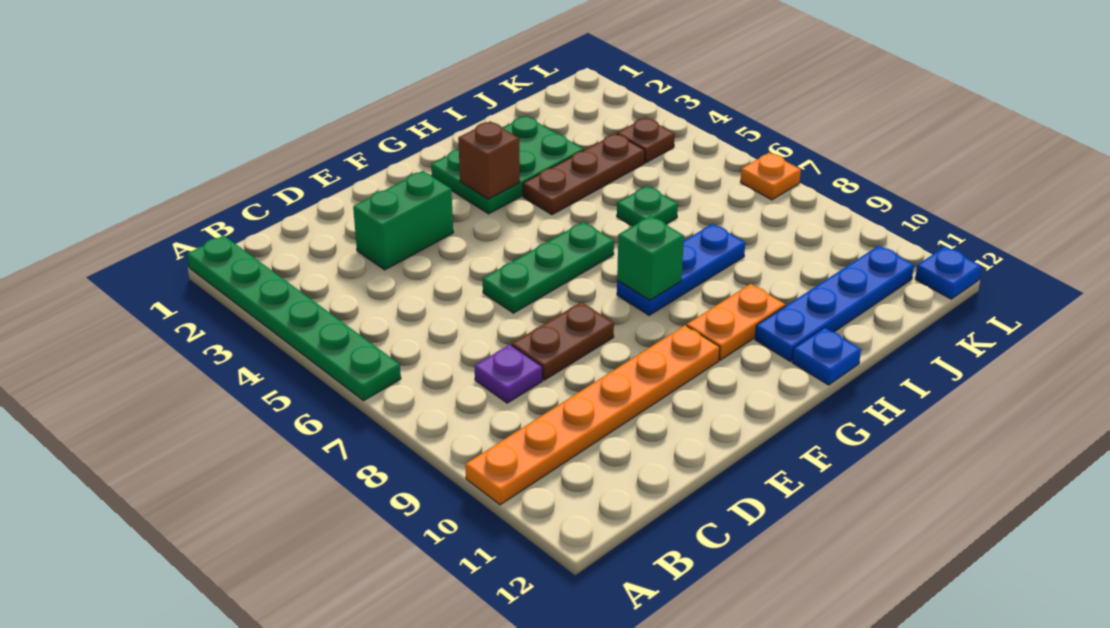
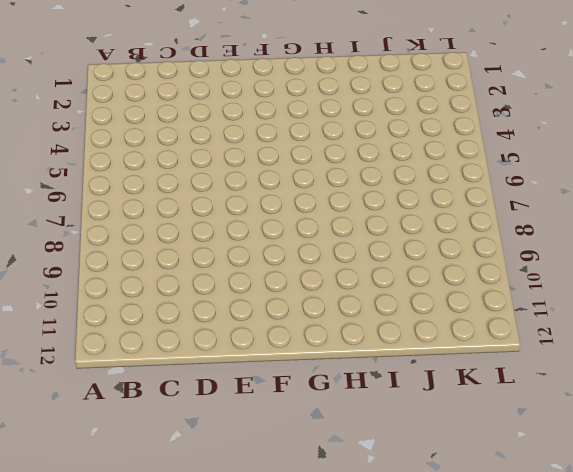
none -> green plate A1:A6 level 1
none -> orange plate A10:F10 level 1
none -> purple plate C8 level 1

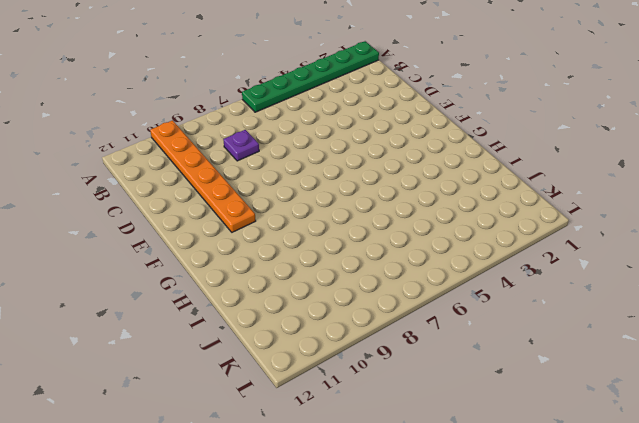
none -> green brick D3:E3 level 1
none -> brown plate D8:E8 level 1
none -> green plate E6:G6 level 1

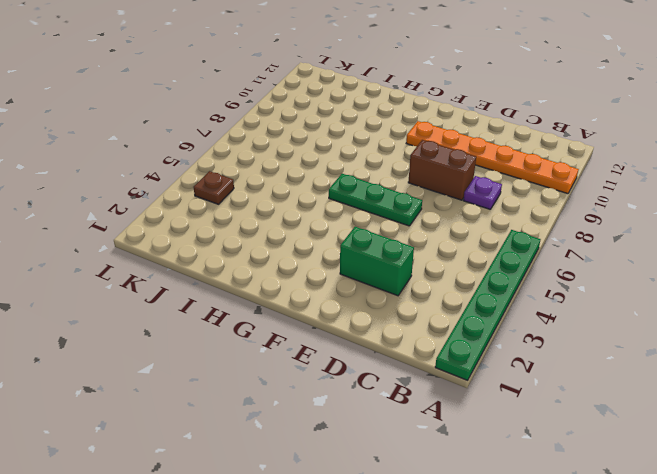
brown brick D8:E8 level 1 -> brown plate D8:E8 level 1
none -> green plate G2:I3 level 1
none -> blue plate G8:I8 level 1
none -> orange plate G10:H10 level 1

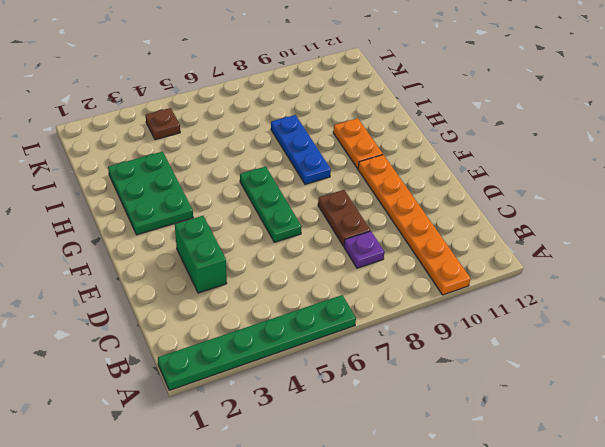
none -> brown plate H4:J4 level 1
none -> blue plate H11:K11 level 1
none -> blue plate H12 level 1

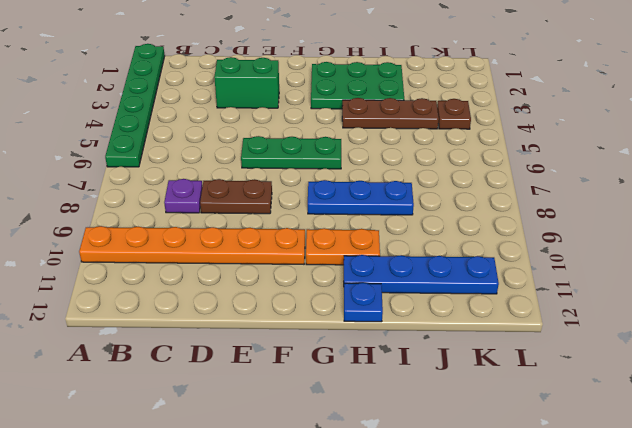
none -> green plate I6 level 1
none -> orange plate L7 level 1
none -> blue plate L12 level 1

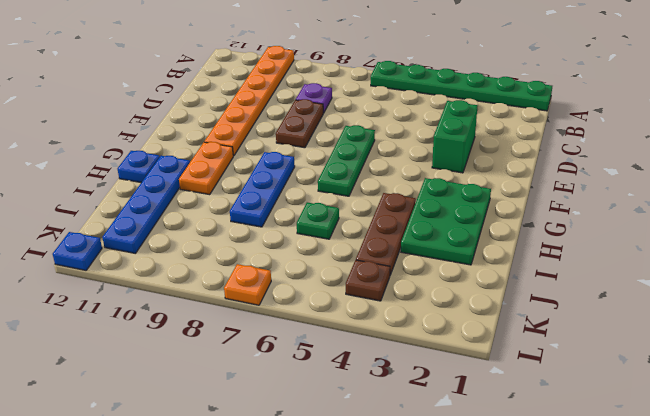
none -> brown brick G3 level 2
none -> green brick G8 level 2

